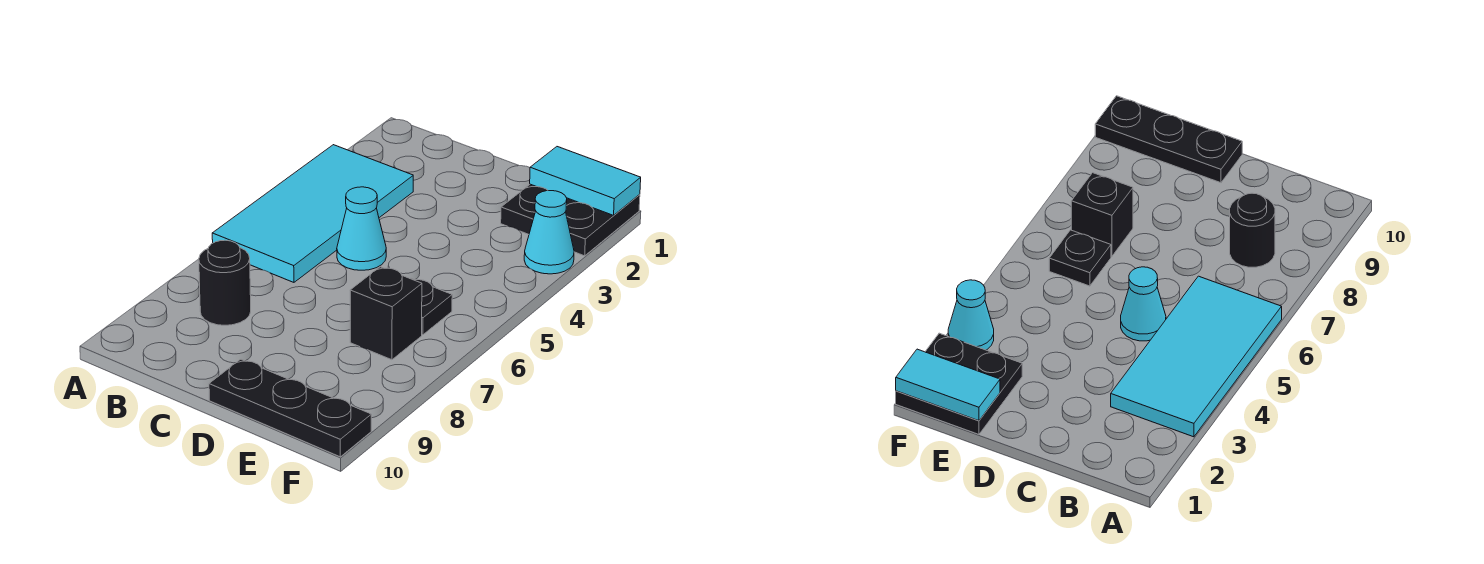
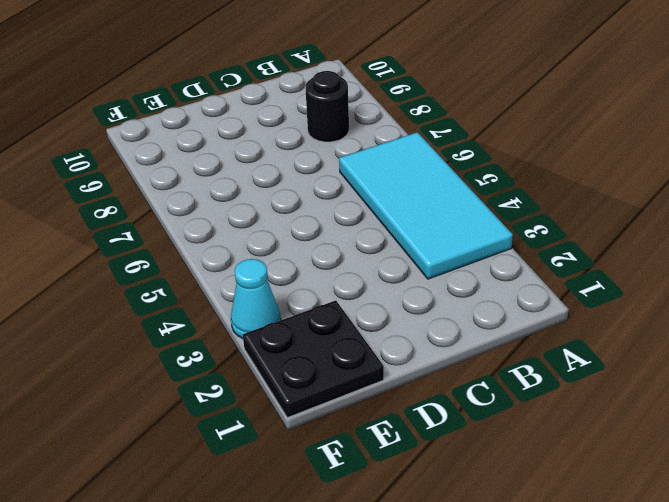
none -> cyan cone C5 level 1
none -> black plate D10:F10 level 1

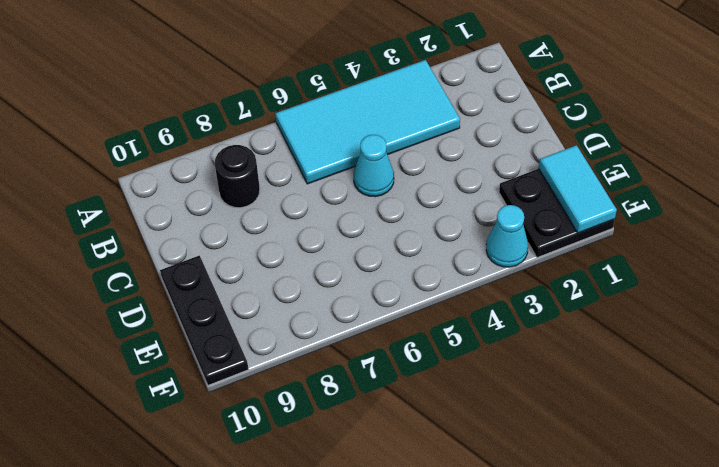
none -> black plate E6 level 1
none -> black brick E7 level 1

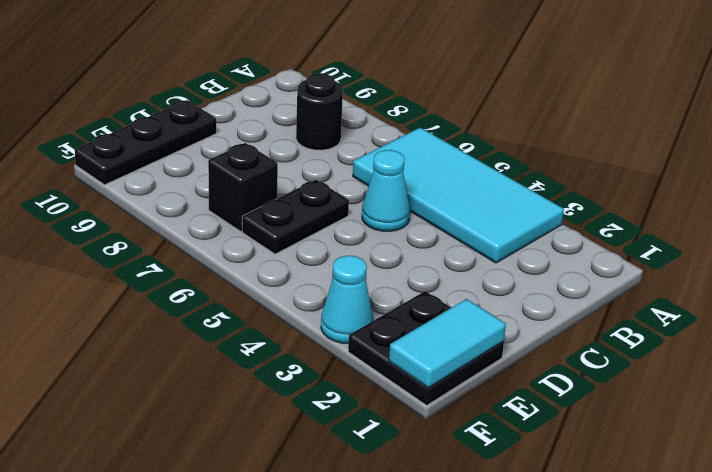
black plate D6:E6 level 1 -> black plate E6 level 1

